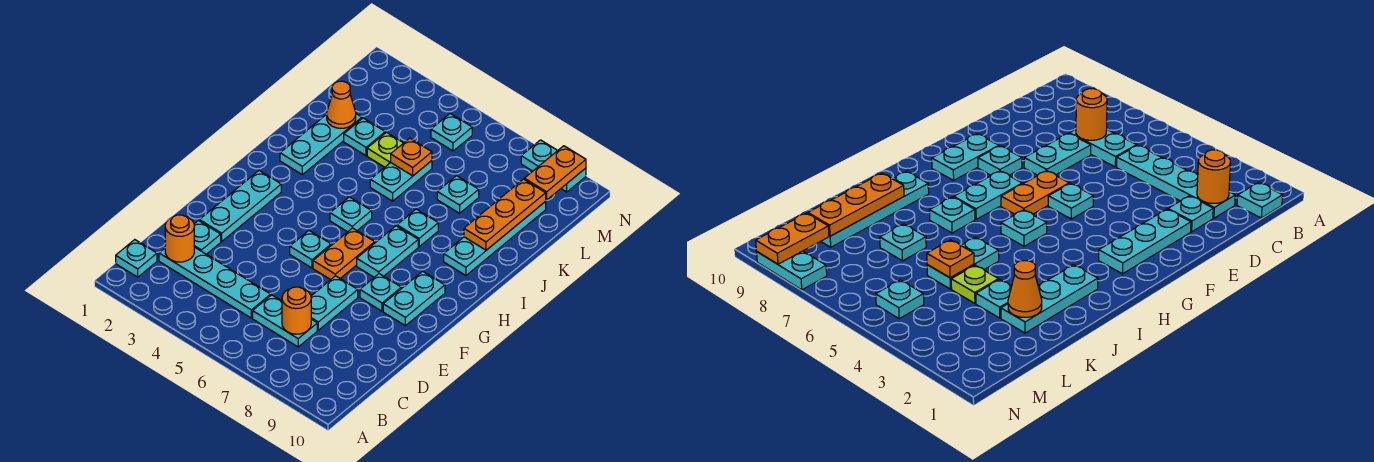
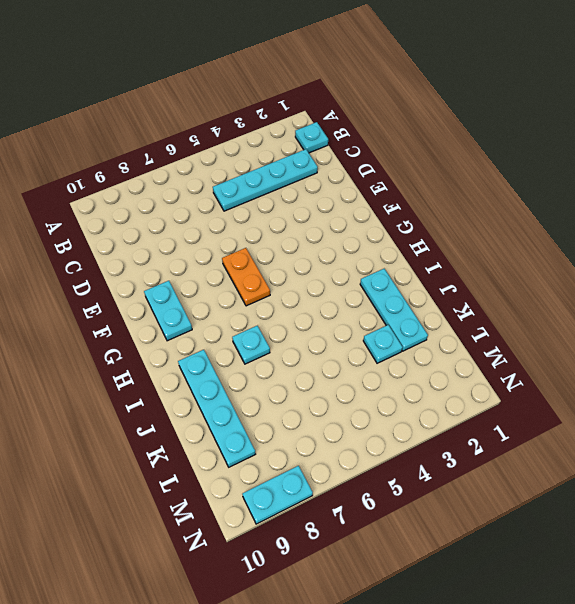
none -> cyan plate C6:C7 level 1
none -> cyan plate D2 level 1
none -> cyan plate D7:E7 level 1

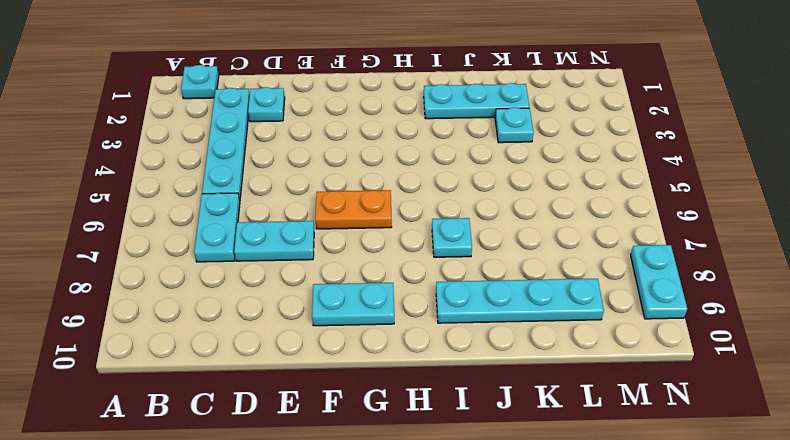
none -> cyan plate E2:G2 level 1
none -> cyan plate F5 level 1
none -> cyan plate F8 level 1

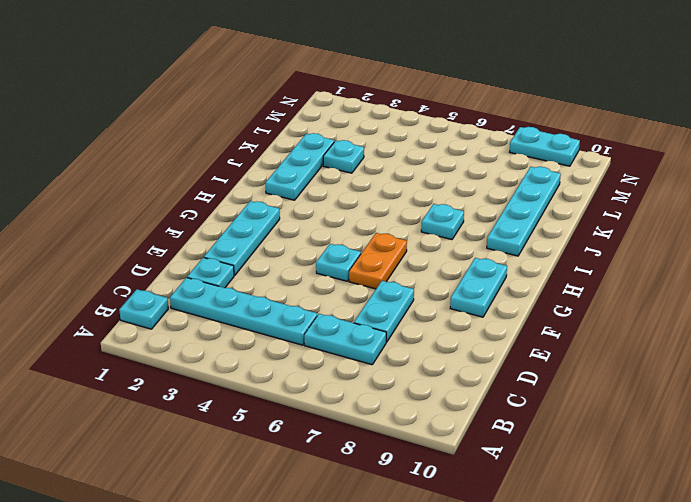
none -> cyan plate F8 level 1
none -> cyan plate G7:H7 level 1
none -> cyan plate H5 level 1

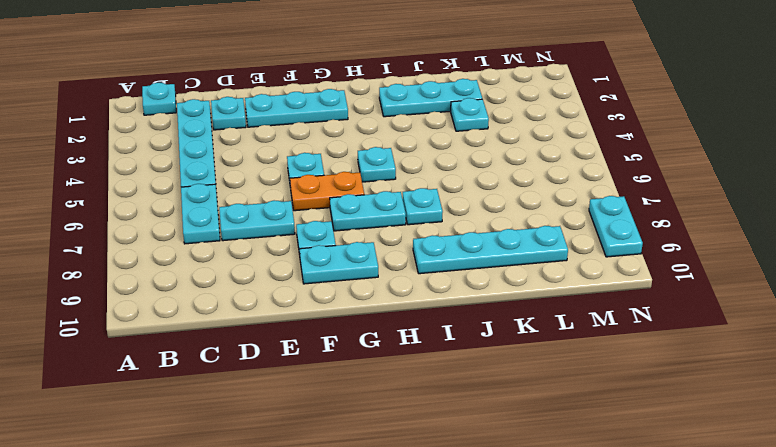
none -> cyan plate J5:K5 level 1
none -> lime plate K4 level 1
none -> cyan plate K7 level 1

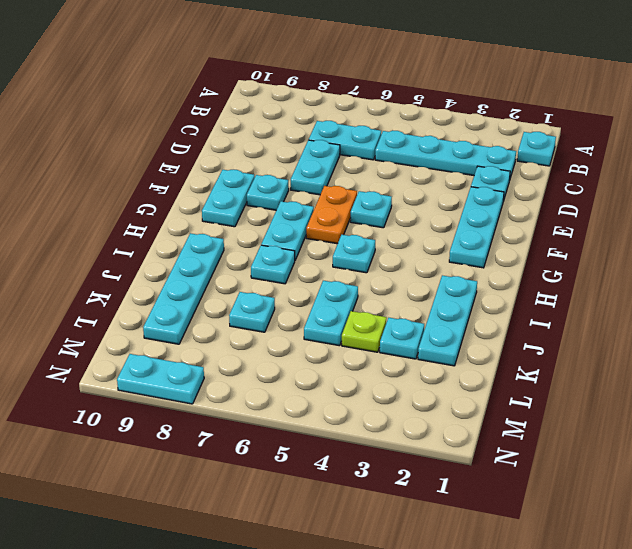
none -> cyan plate M5 level 1
none -> orange round brick C2 level 2
none -> orange round brick C7 level 2

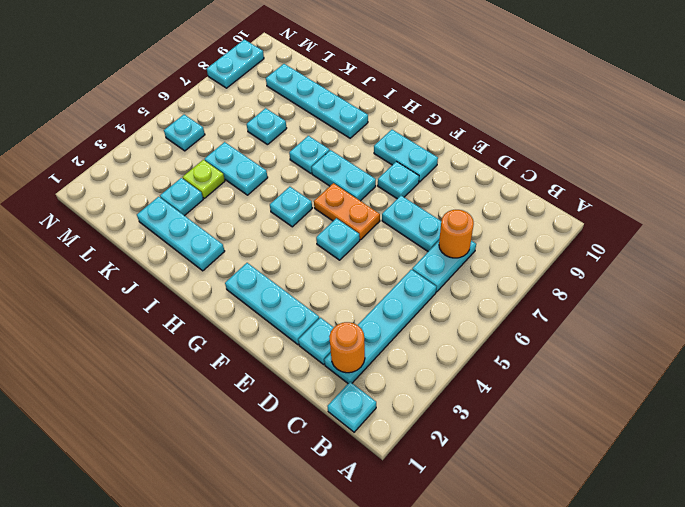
none -> orange plate J9:L9 level 2
none -> orange cone K2 level 2
none -> orange plate K5 level 2

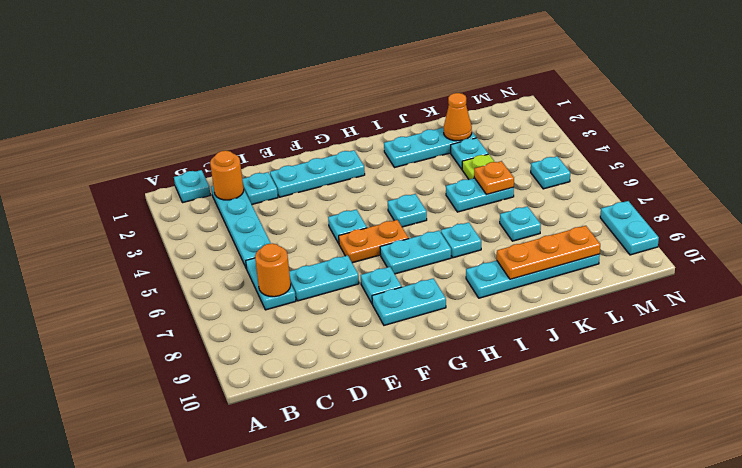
none -> orange plate M9:N9 level 2

